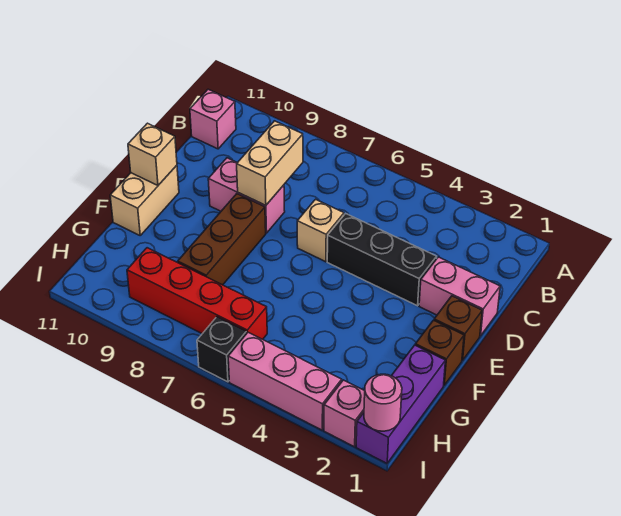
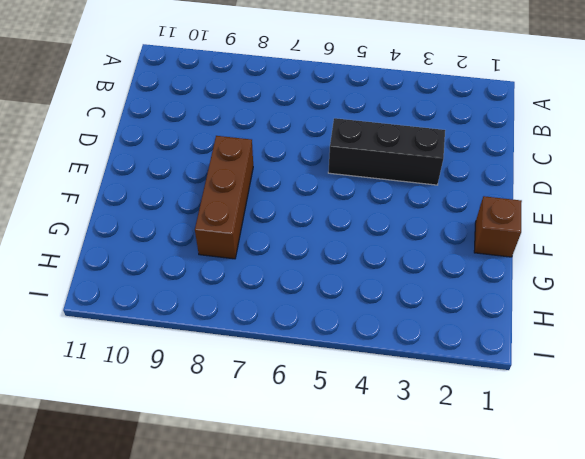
none -> pink brick B11 level 1
none -> pink brick D1:D2 level 1
none -> tan brick D6 level 1

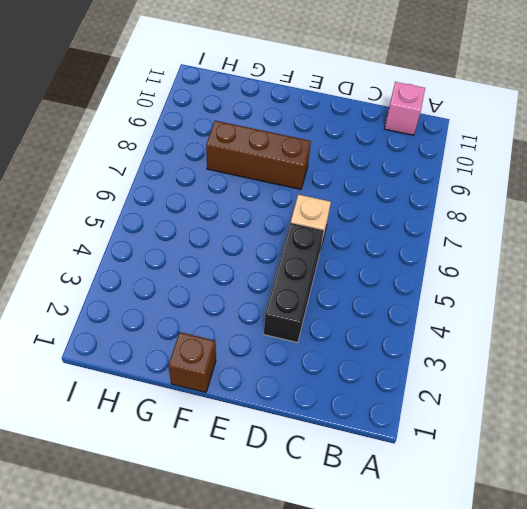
none -> pink brick D1:D2 level 1
none -> pink brick D8:D9 level 1
none -> brown brick E1 level 1

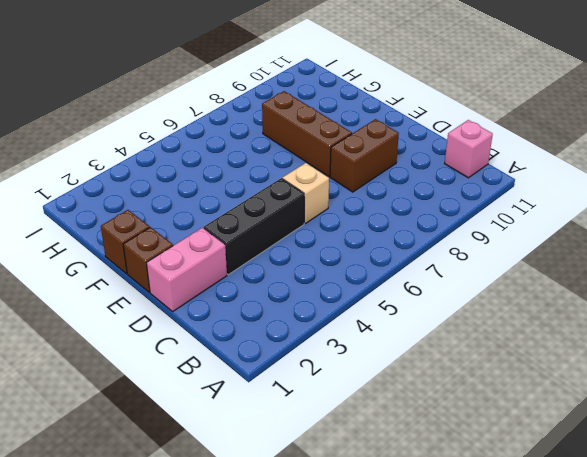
brown brick D8:D9 level 1 -> pink brick D8:D9 level 1
none -> tan brick E11:F11 level 1
none -> purple brick G1:I1 level 1
none -> red brick H6:H9 level 1

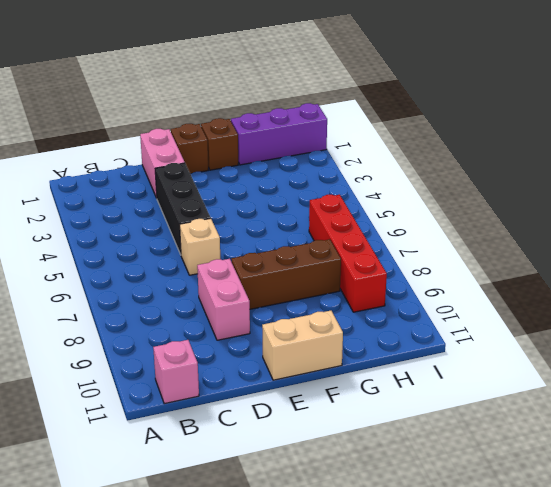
none -> pink brick I2 level 1
none -> pink brick I3:I5 level 1
none -> black brick I6 level 1

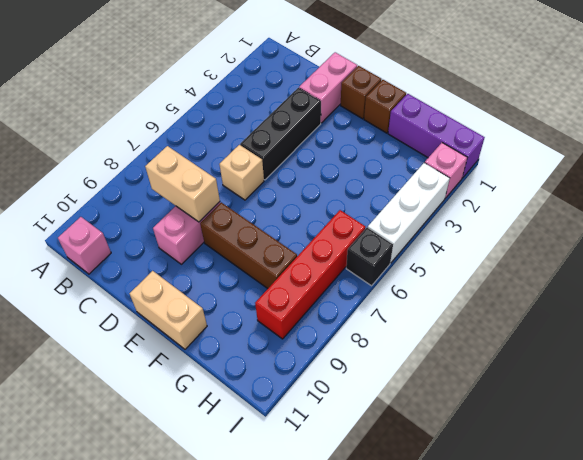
white brick I3:I5 level 1 -> pink brick I3:I5 level 1
none -> tan brick E11 level 2
none -> pink round brick I1 level 2

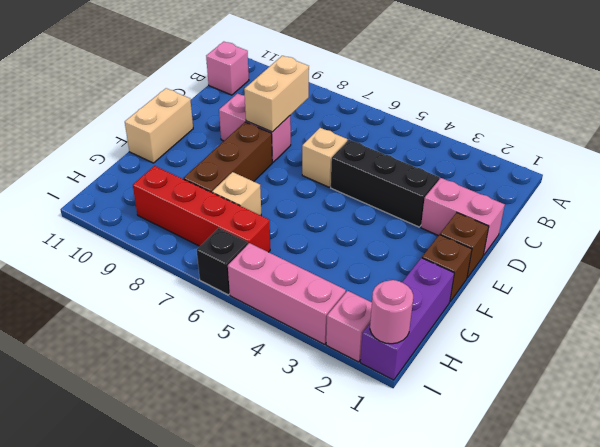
tan brick G7 level 1 -> tan brick E11 level 2

